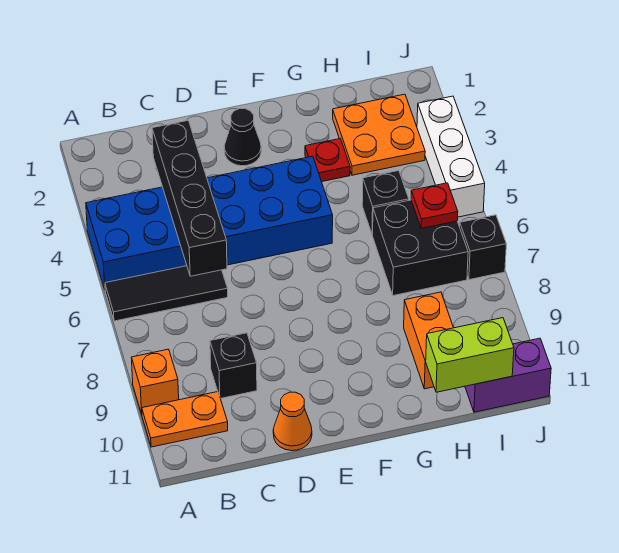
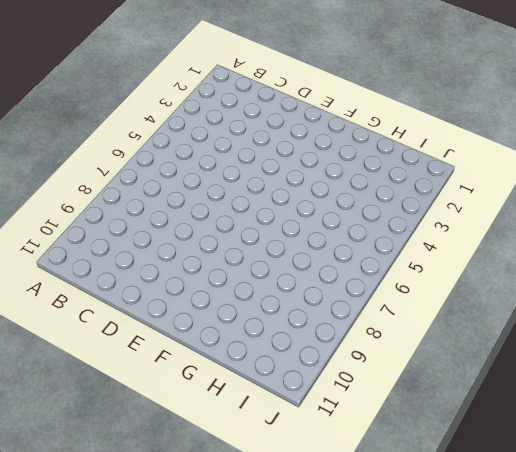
none -> blue brick A4:F5 level 1
none -> black tile A6:C6 level 1
none -> orange brick A9 level 1

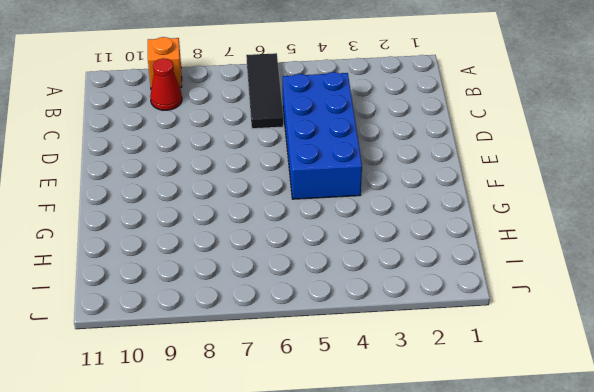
red cone B9 level 1 -> none
blue brick C4:F5 level 1 -> blue brick A4:F5 level 1
none -> orange plate A10:B10 level 1
none -> black brick C9 level 1
none -> orange cone D11 level 1

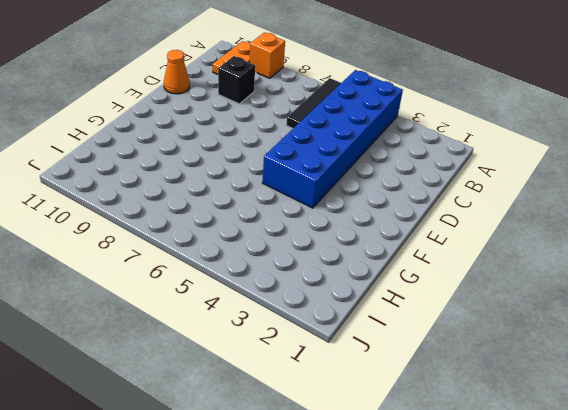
none -> black cone E2 level 1
none -> red plate G3 level 1
none -> orange plate H2:I3 level 1

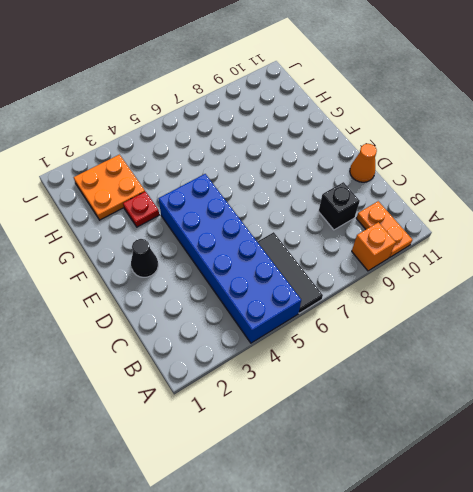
none -> black brick H5 level 1
none -> black brick H6:I7 level 1
none -> orange brick H9:H10 level 1

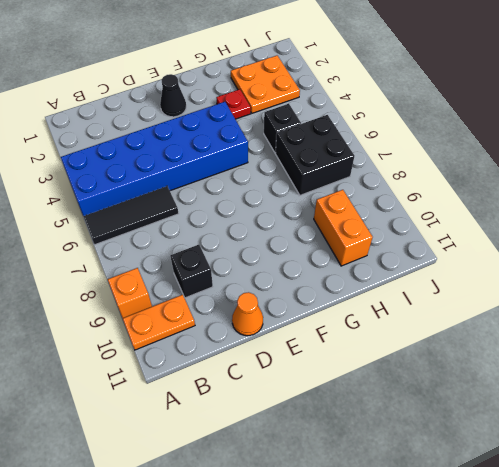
none -> purple brick I11:J11 level 1
none -> white brick J3:J5 level 1
none -> black brick J7 level 1

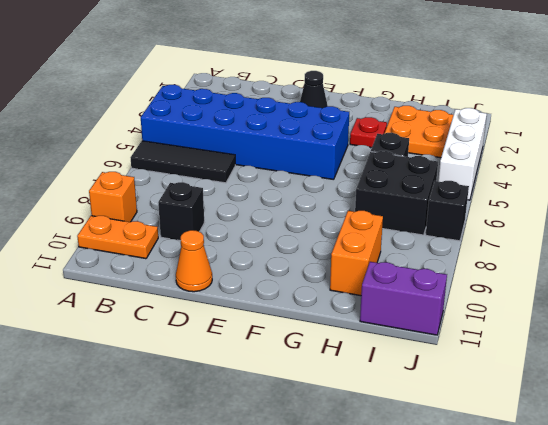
none -> black brick C3:C6 level 2
none -> lime brick H11:I11 level 2
none -> red plate I6 level 2

